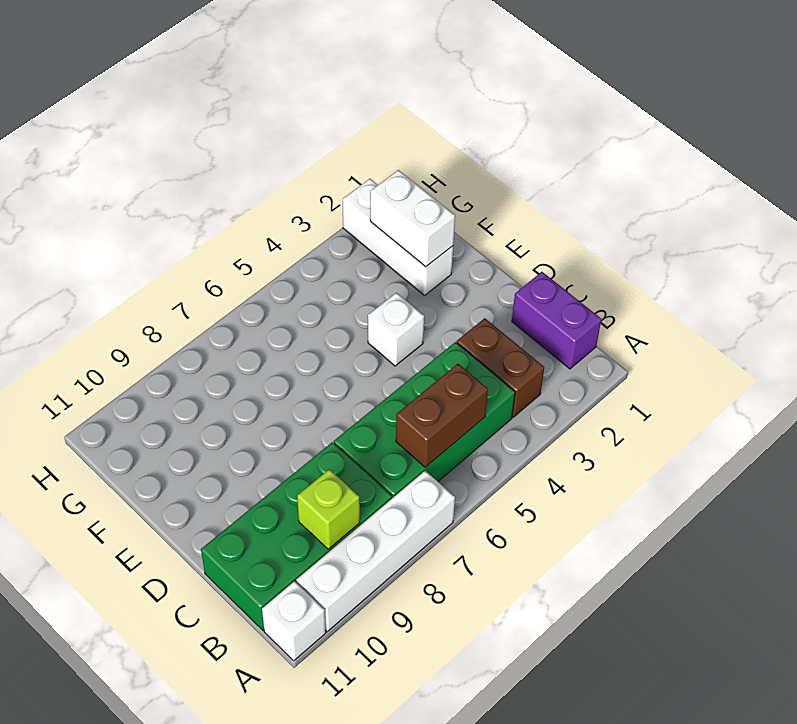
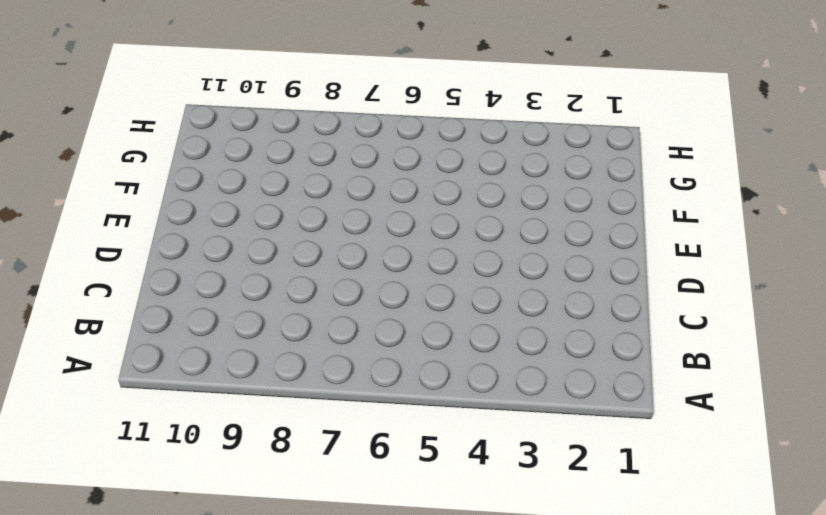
none -> white brick A7:A10 level 1
none -> white brick A11 level 1

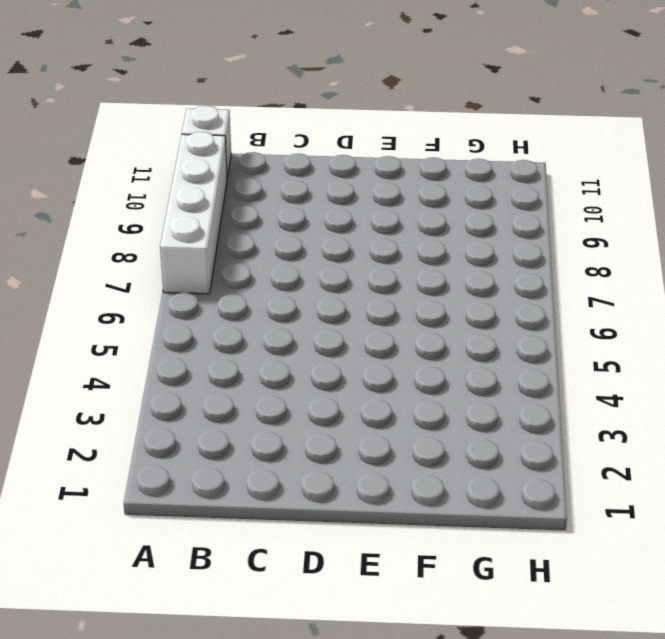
none -> purple brick B1:C1 level 1
none -> brown brick B3:C3 level 1

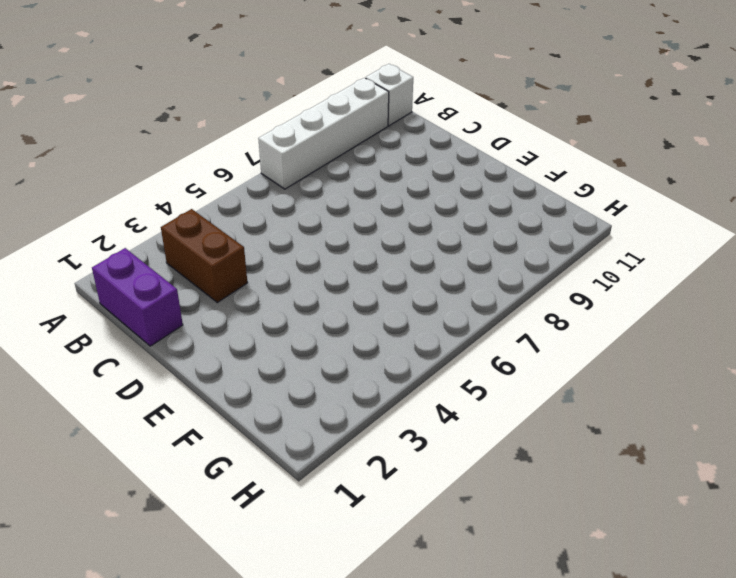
none -> green brick B4:C7 level 1
none -> green brick B8:C11 level 1

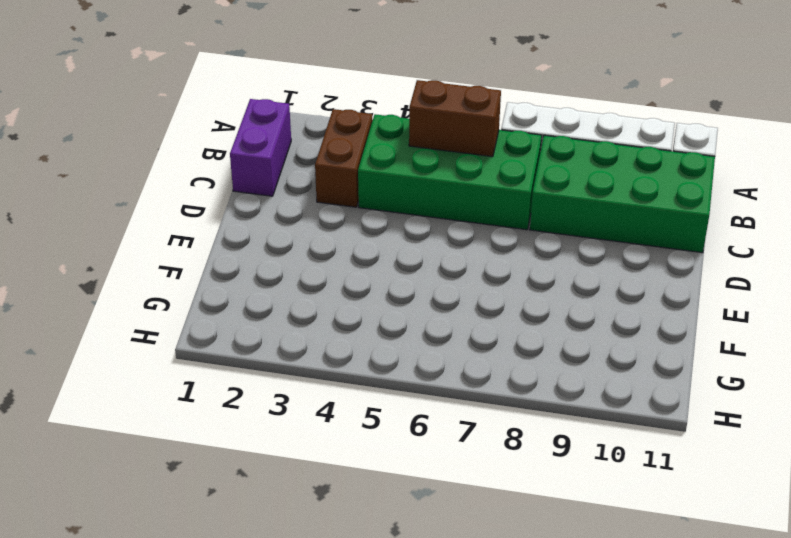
none -> white brick E4 level 1
none -> white brick F2:H2 level 1

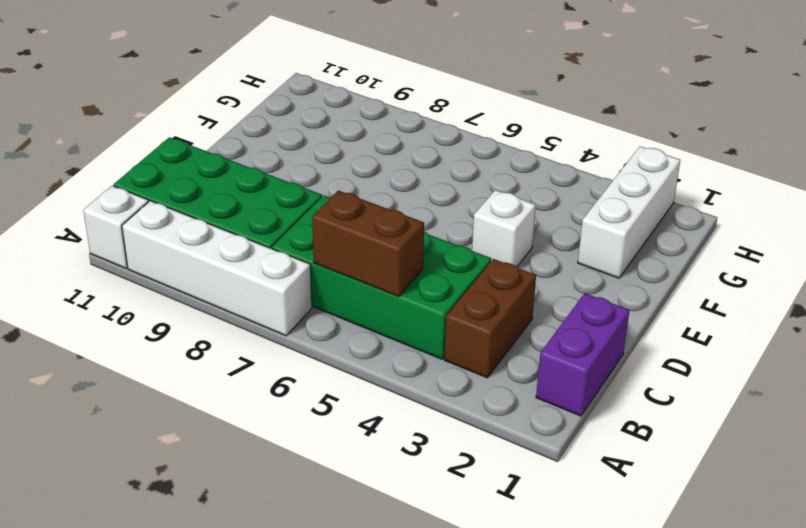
none -> lime brick B9 level 2
none -> white brick F2:G2 level 2

